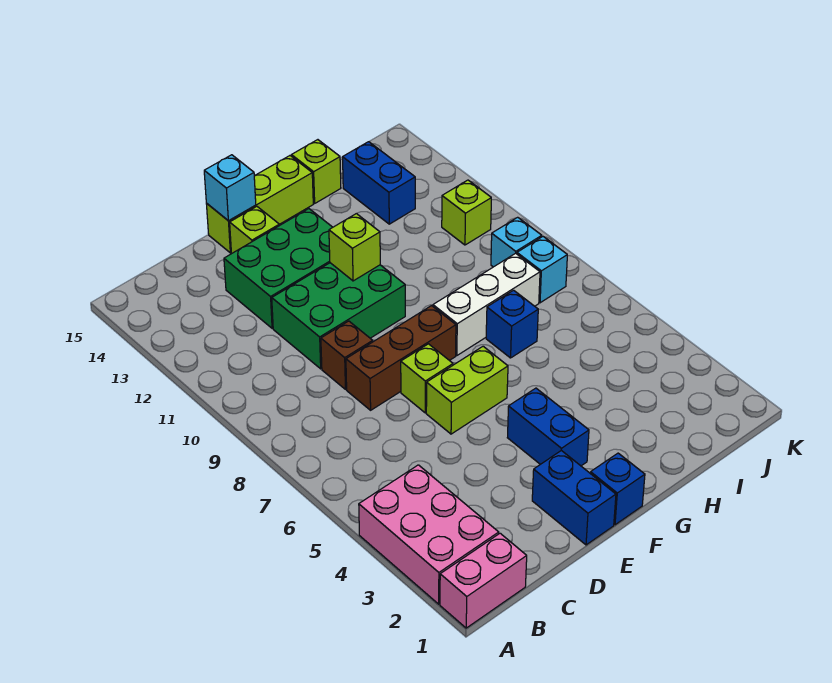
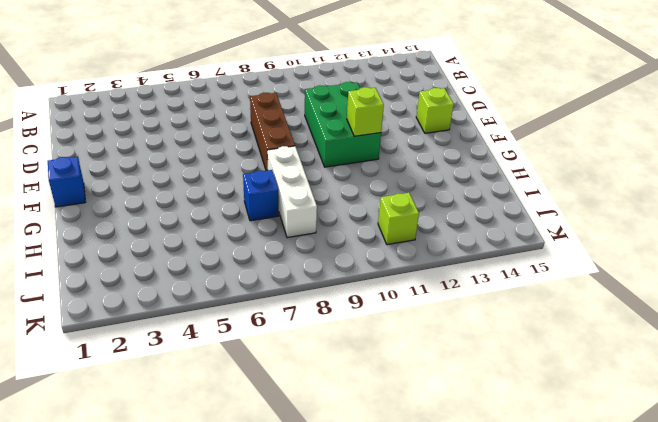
none -> pink brick A1:B1 level 1
none -> pink brick A2:B4 level 1
none -> brown brick D9 level 1

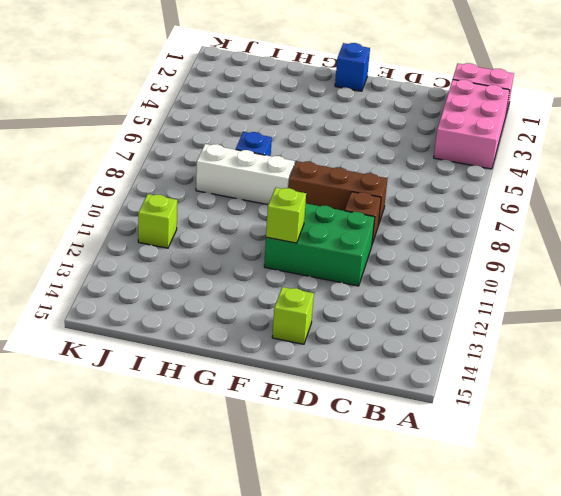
none -> green brick D12:F13 level 1
none -> blue brick E1:E2 level 1
none -> lime brick E6:F6 level 1

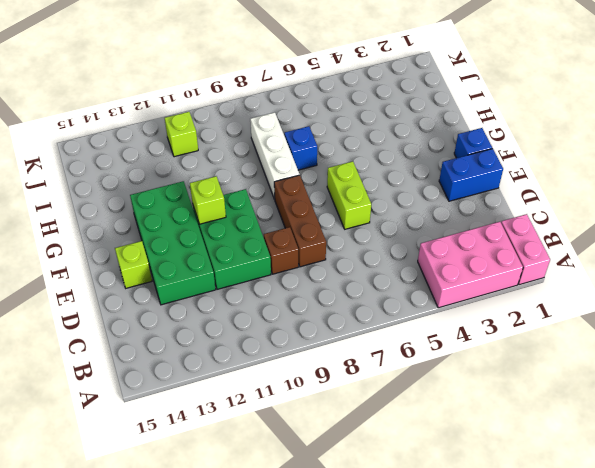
green brick D12:G13 level 1 -> green brick D12:F13 level 1
none -> lime brick E7 level 1
none -> lime brick E15:G15 level 1
none -> blue brick F3:F4 level 1

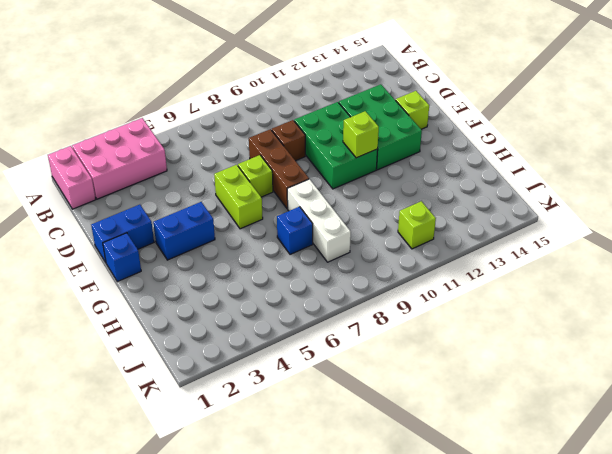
none -> lime brick E15:G15 level 1
none -> lime brick H15 level 1
none -> blue brick I13:I14 level 1

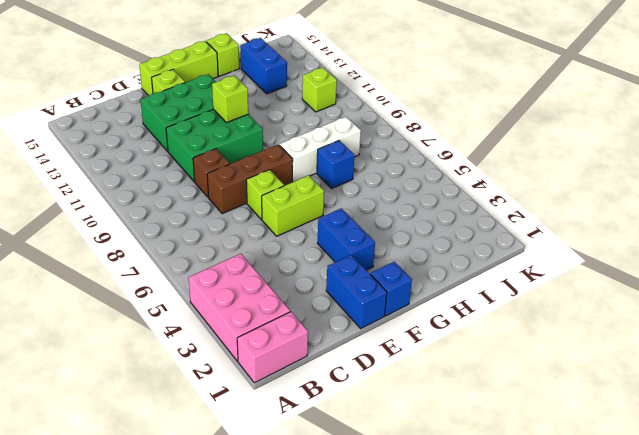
none -> cyan brick J8 level 1
none -> cyan brick J9 level 1
none -> cyan brick E15 level 2

